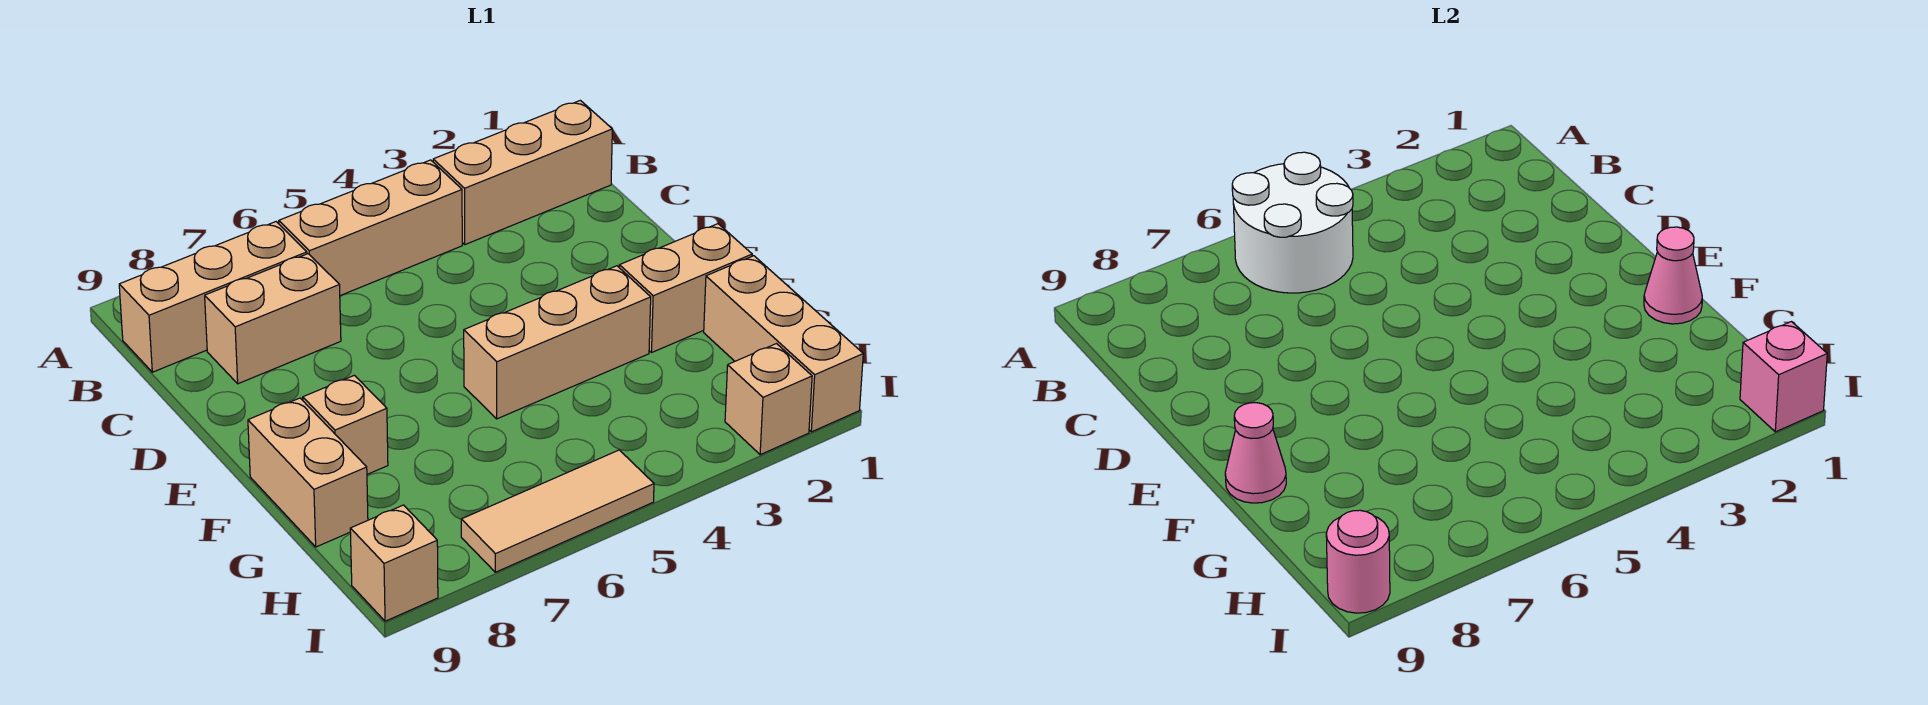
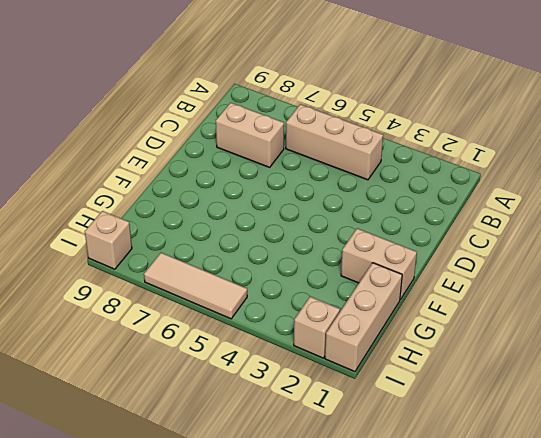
none -> tan brick B1:B3 level 1
none -> tan brick B7:B9 level 1
none -> tan brick F3:F5 level 1

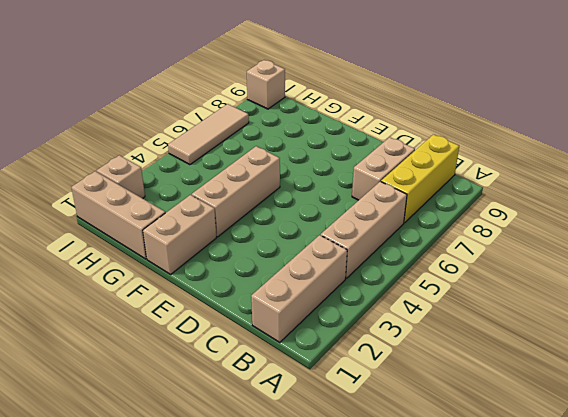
yellow brick B7:B9 level 1 -> tan brick B7:B9 level 1
none -> tan brick F8 level 1
none -> tan brick F9:G9 level 1
none -> white round brick A5:B6 level 2

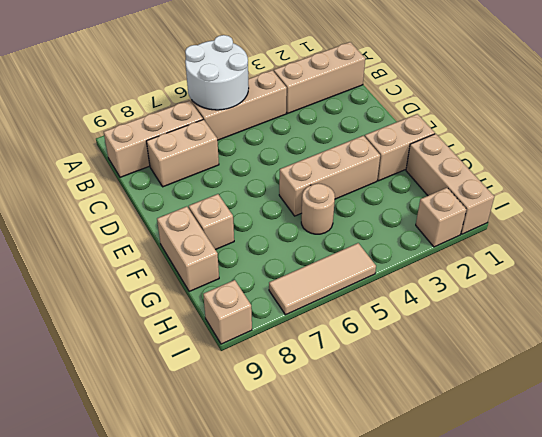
tan round brick G5 level 1 -> none
none -> pink cone F1 level 2
none -> pink cone F9 level 2
none -> pink brick I1 level 2

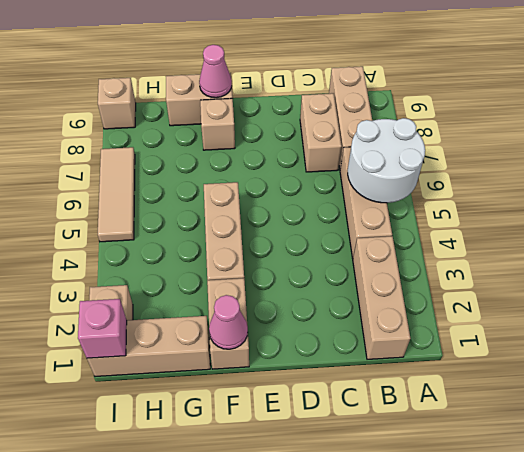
none -> pink round brick I9 level 2

